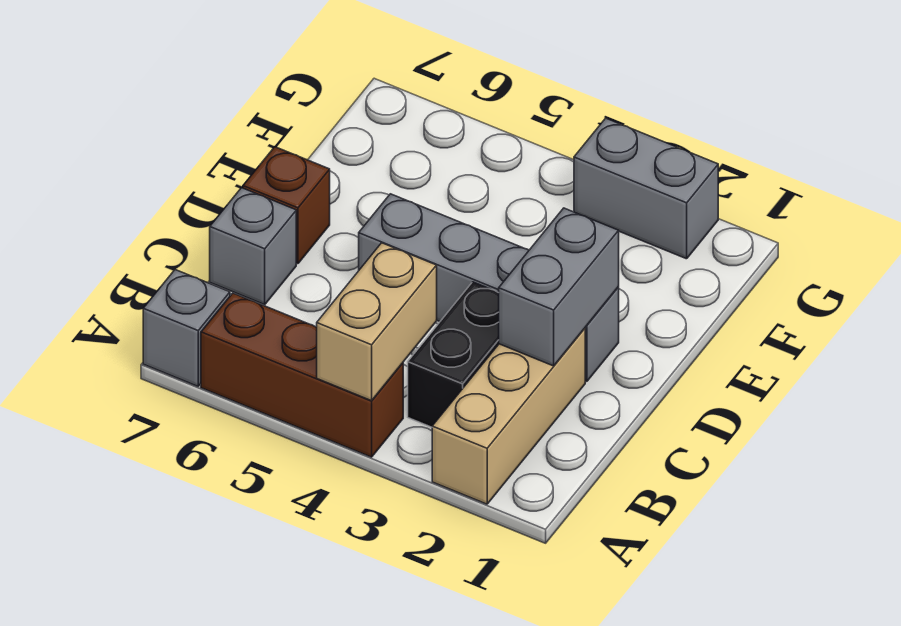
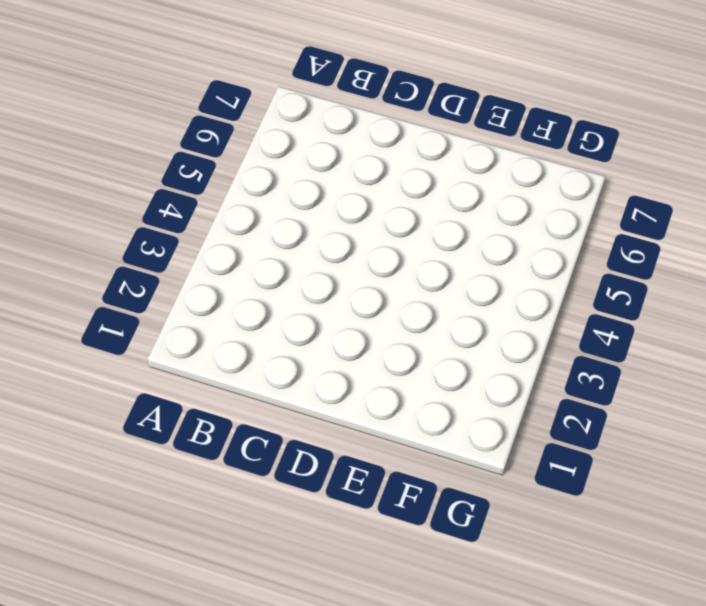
none -> tan brick A2:C2 level 1
none -> brown brick A4:A6 level 1

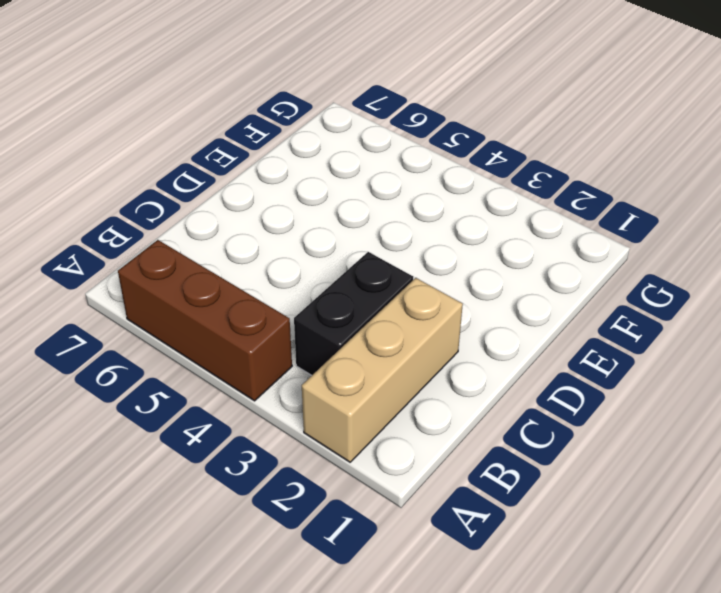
none -> grey brick A7 level 1
none -> grey brick C7 level 1

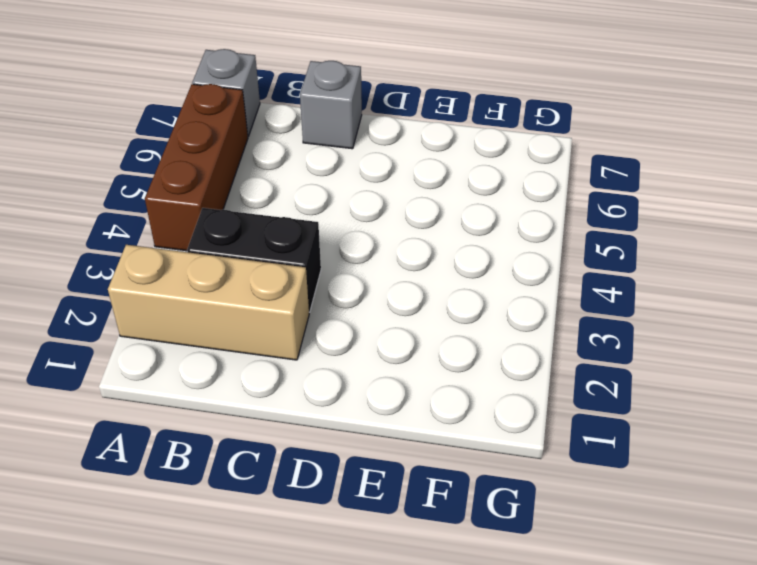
none -> grey brick D2:D5 level 1
none -> brown brick D7 level 1

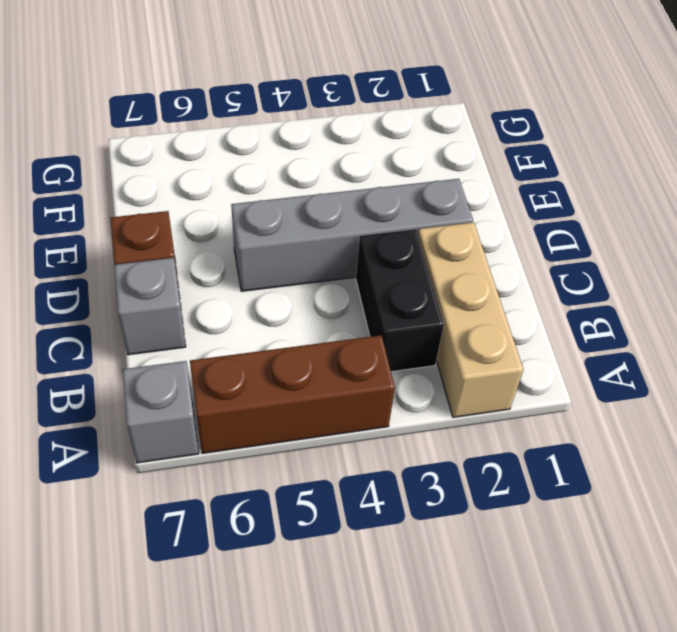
none -> grey brick G2:G3 level 1
none -> tan brick A4:B4 level 2

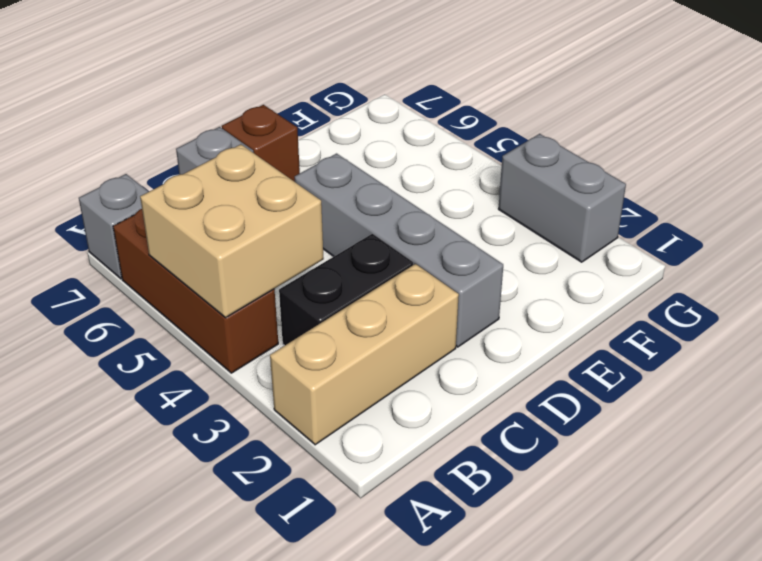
tan brick A4:B5 level 2 -> tan brick A4:B4 level 2
none -> grey brick C2:D2 level 2

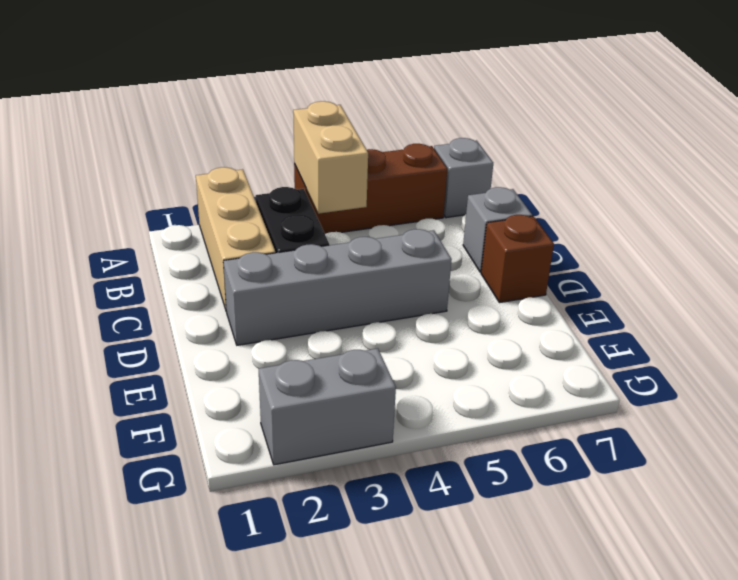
none -> grey brick C2:D2 level 2

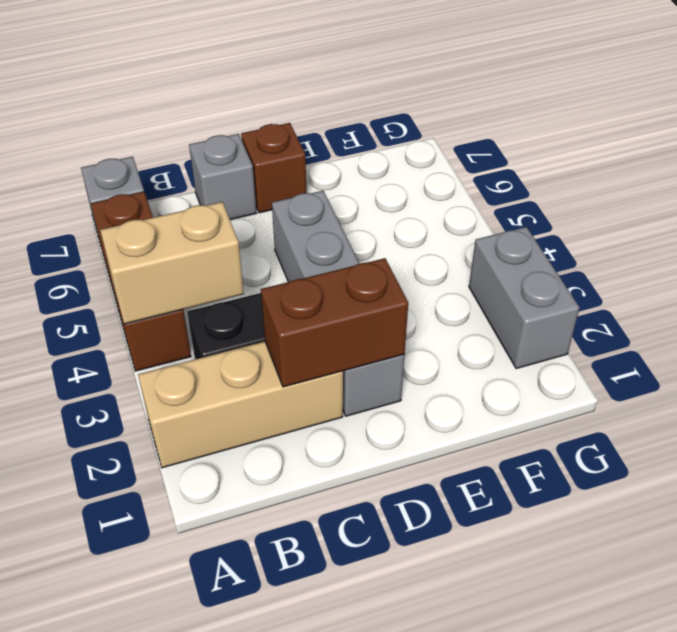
brown brick C2:D2 level 2 -> grey brick C2:D2 level 2

